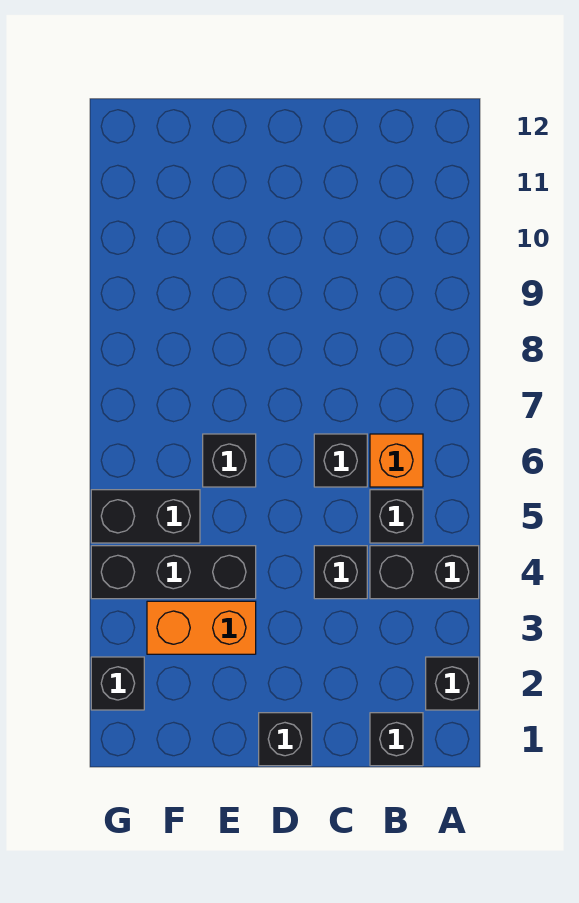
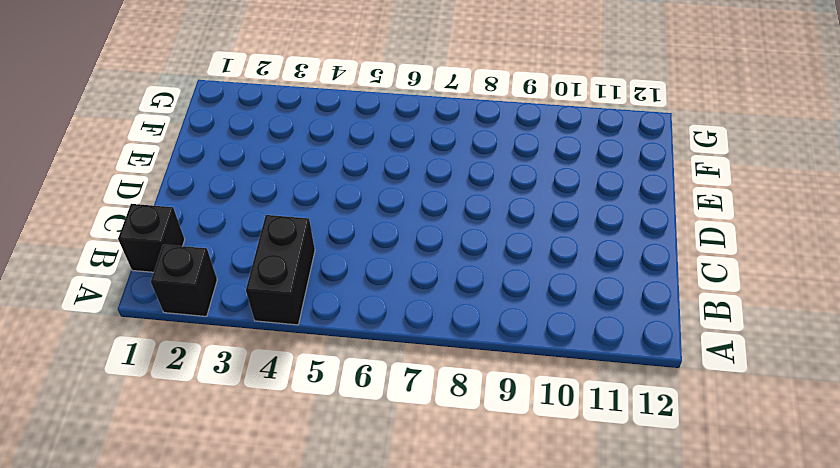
none -> black brick B5 level 1
none -> orange brick B6 level 1
none -> black brick C4 level 1

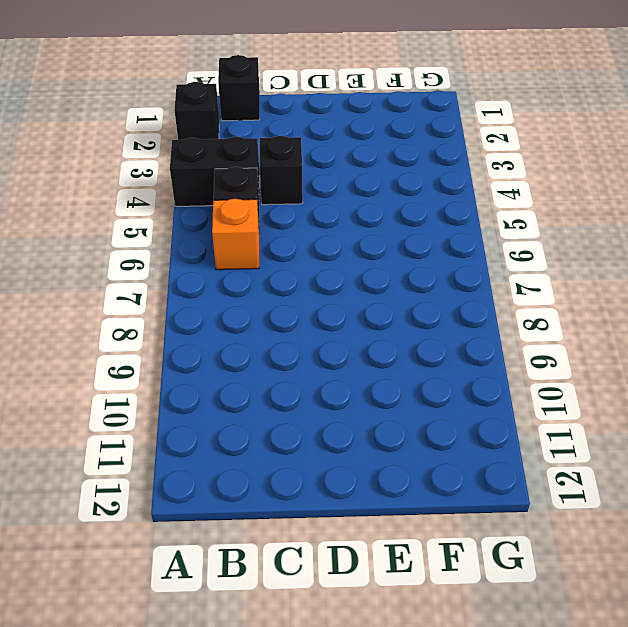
none -> black brick C6 level 1
none -> black brick D1 level 1
none -> orange brick E3:F3 level 1

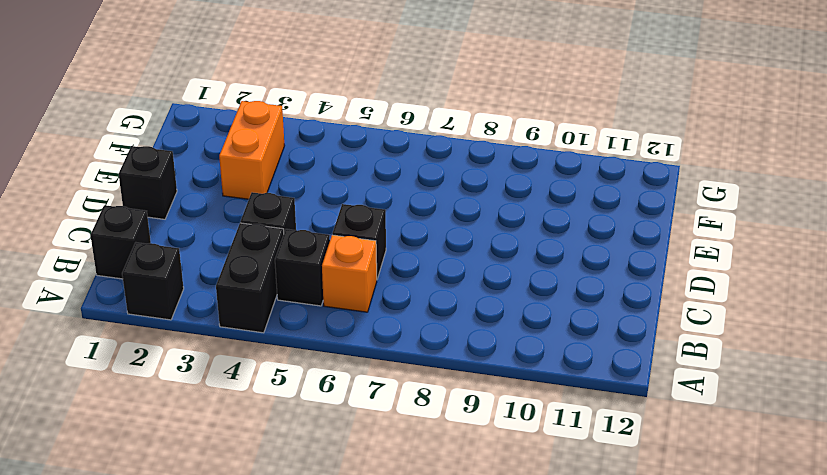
none -> black brick E4:G4 level 1
none -> black brick E6 level 1
none -> black brick F5:G5 level 1

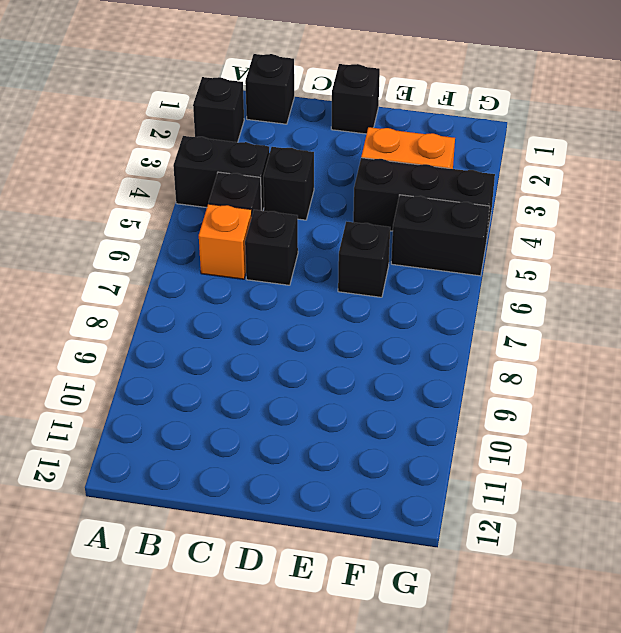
none -> black brick G2 level 1

